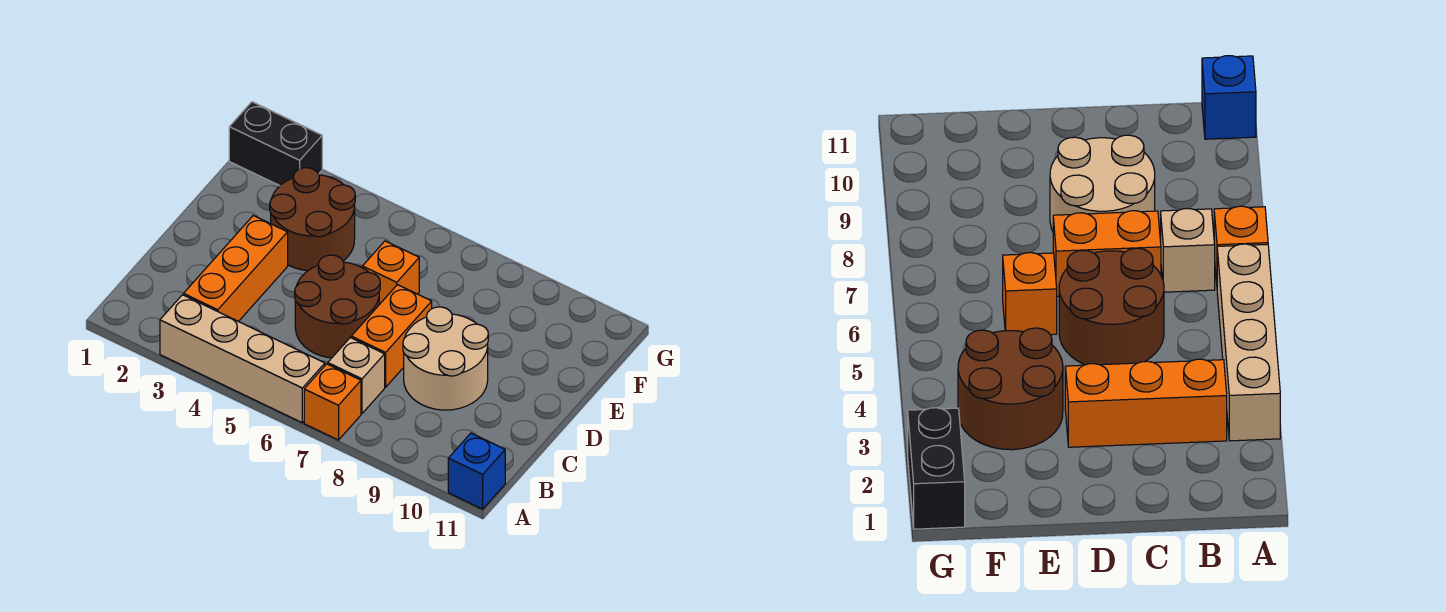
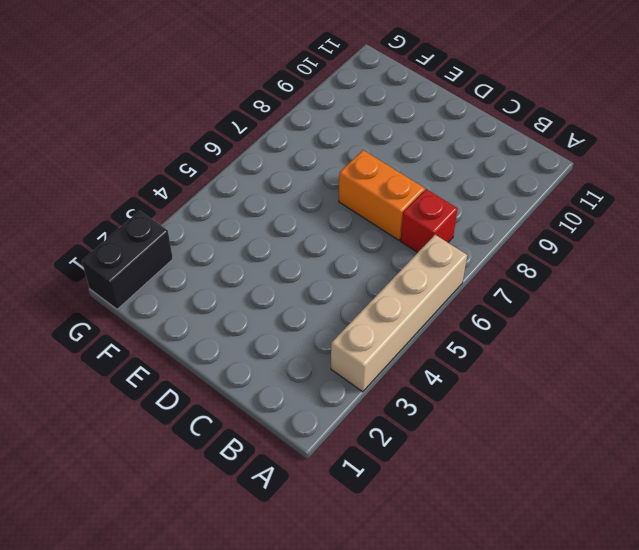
red brick B7 level 1 -> tan brick B7 level 1
none -> orange brick A7 level 1
none -> blue brick A11 level 1

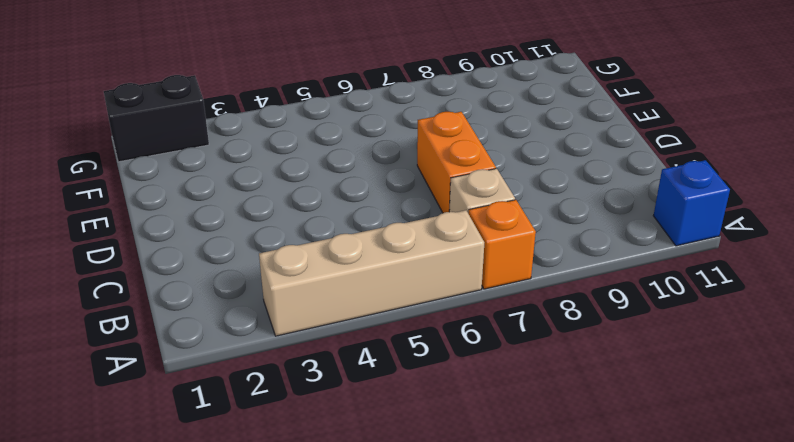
none -> orange brick B3:D3 level 1
none -> brown round brick C5:D6 level 1

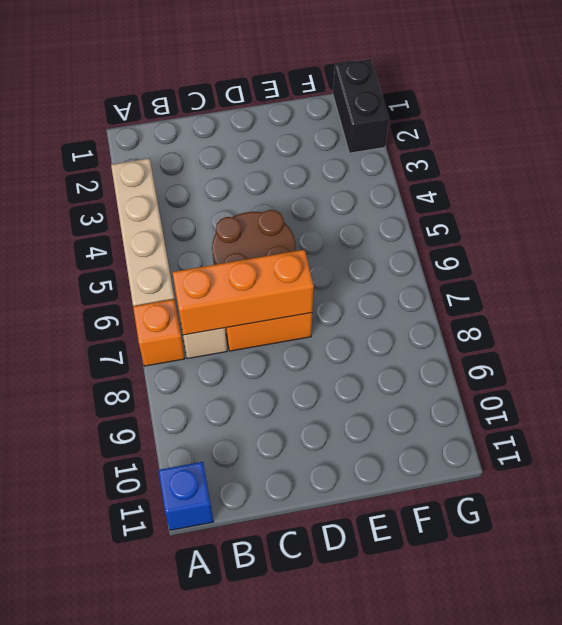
orange brick B7:D7 level 2 -> orange brick B3:D3 level 1
none -> tan round brick C8:D9 level 1
none -> brown round brick E3:F4 level 1

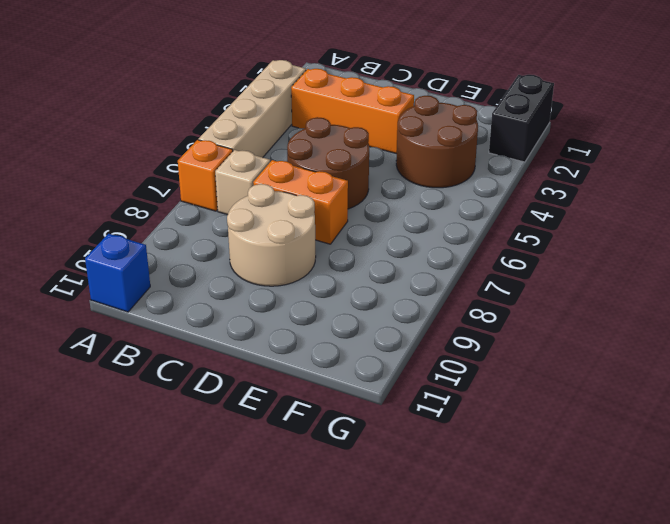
none -> orange brick E6 level 1

